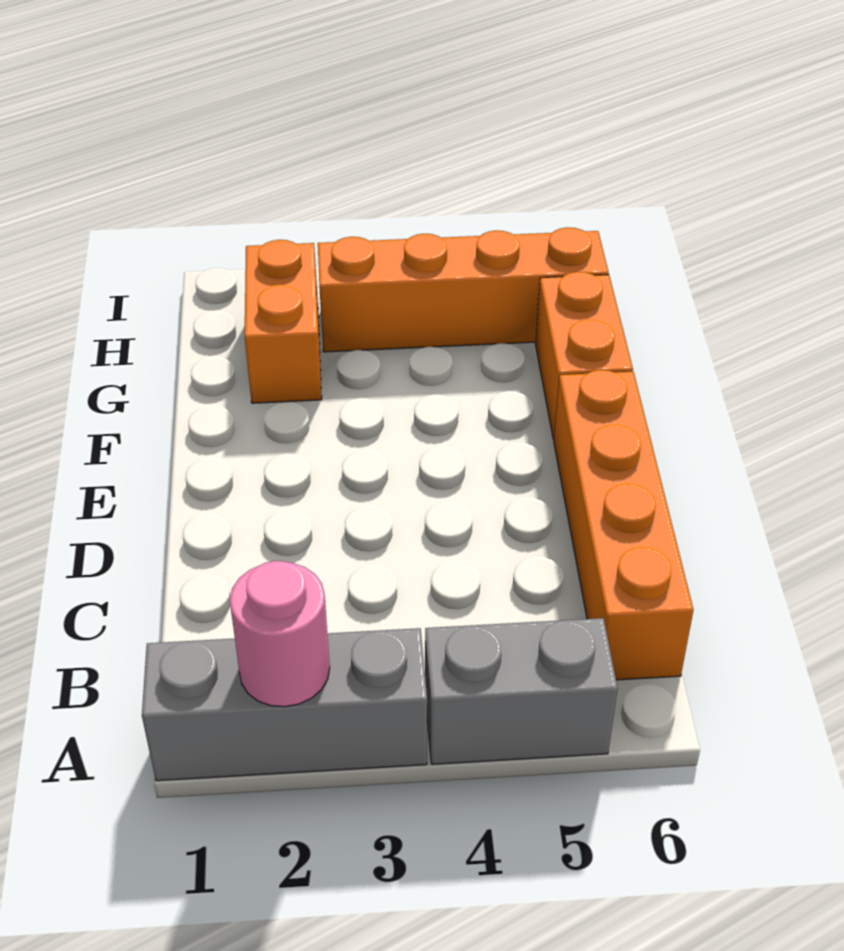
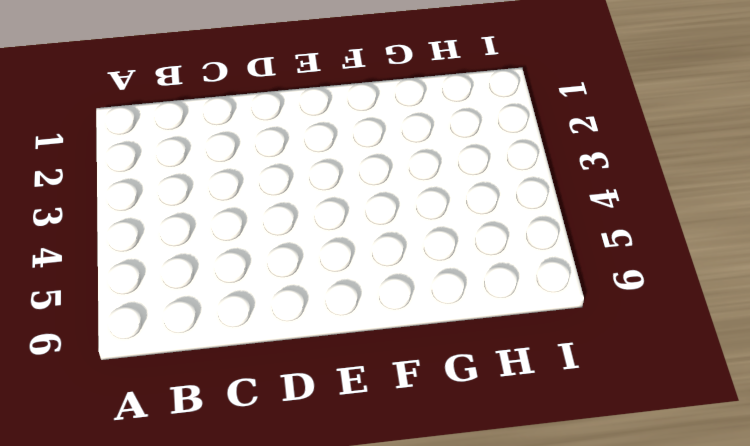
none -> grey brick A1:A3 level 1
none -> grey brick A4:A5 level 1

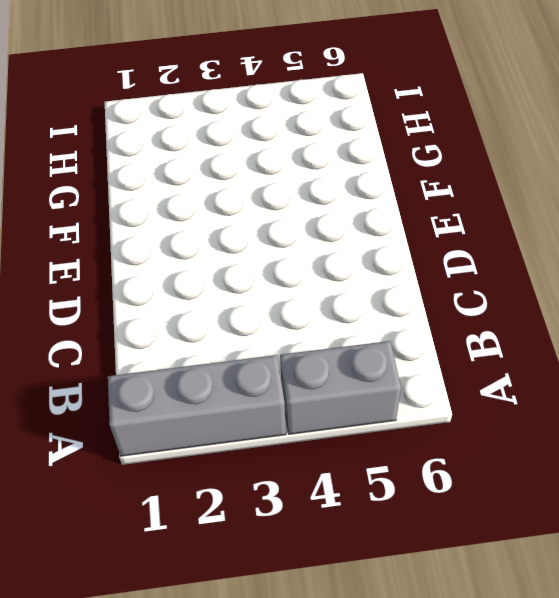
none -> orange brick B6:E6 level 1
none -> orange brick F6:G6 level 1

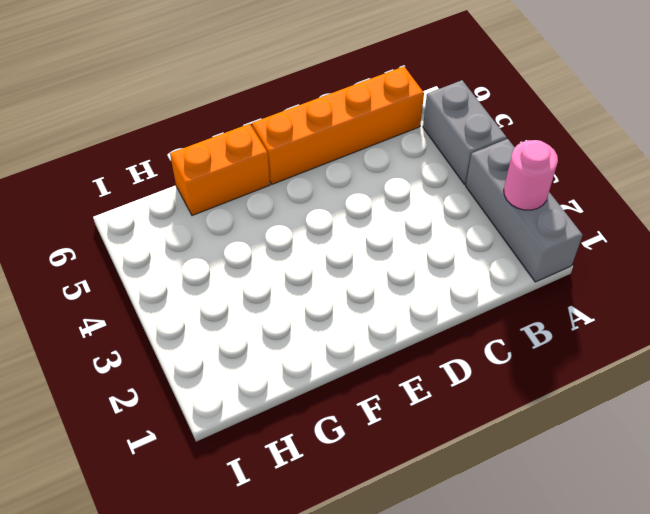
none -> orange brick G2:H2 level 1
none -> orange brick H3:H6 level 1

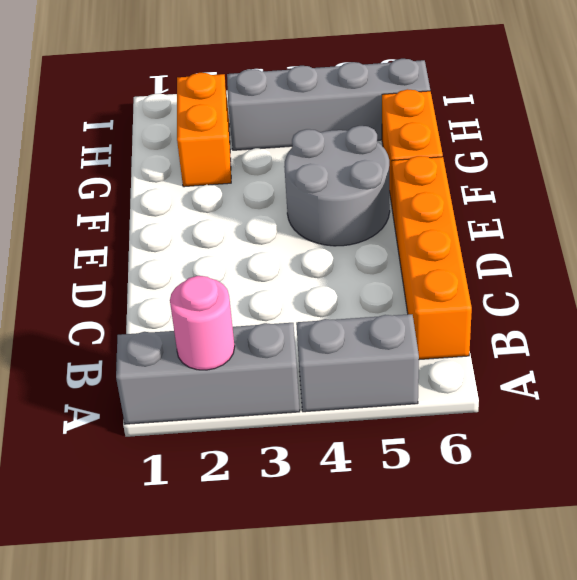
grey round brick E4:F5 level 1 -> none
grey brick H3:H6 level 1 -> orange brick H3:H6 level 1

